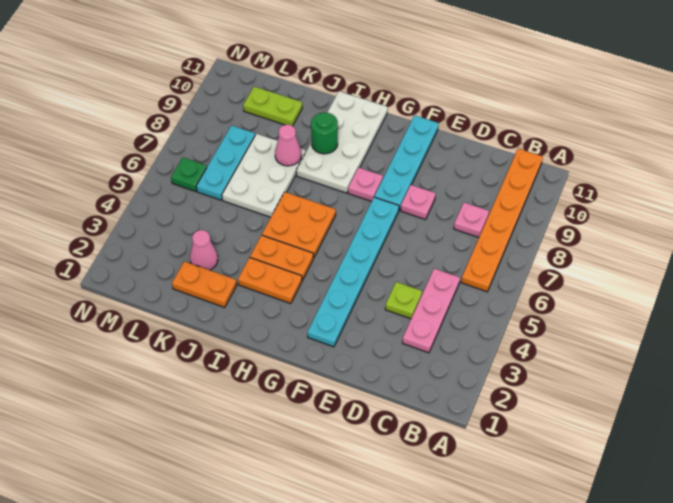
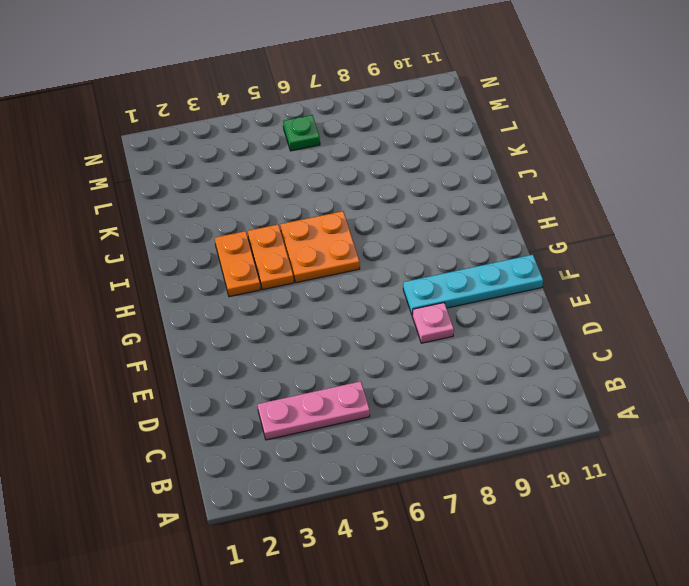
none -> orange plate B6:B11 level 1
none -> pink plate C8 level 1
none -> lime plate D4 level 1

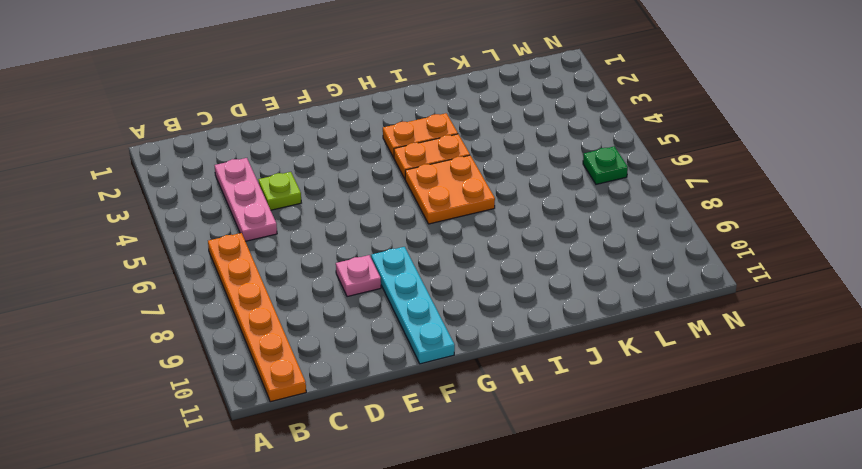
none -> pink plate C8 level 1
none -> cyan plate F2:F7 level 1
none -> pink plate G8 level 1

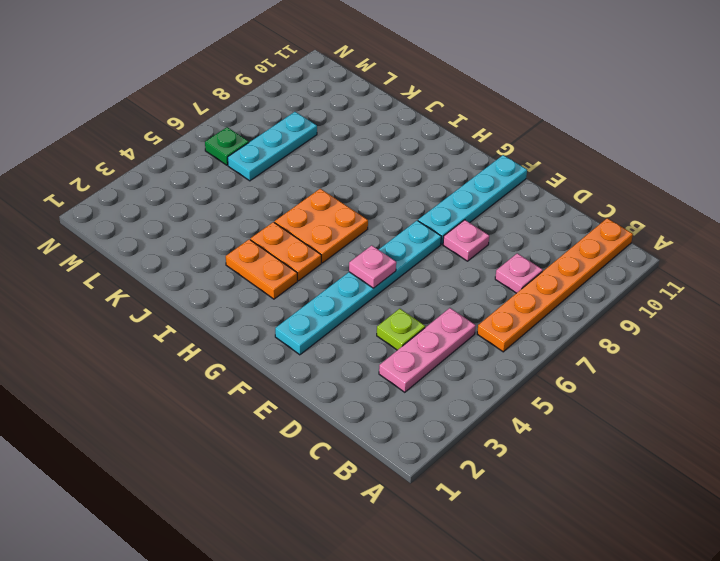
pink plate F5 level 2 -> pink plate G8 level 1
none -> white plate H8:I11 level 1
none -> orange plate J2:K2 level 1
none -> white plate J6:K8 level 1

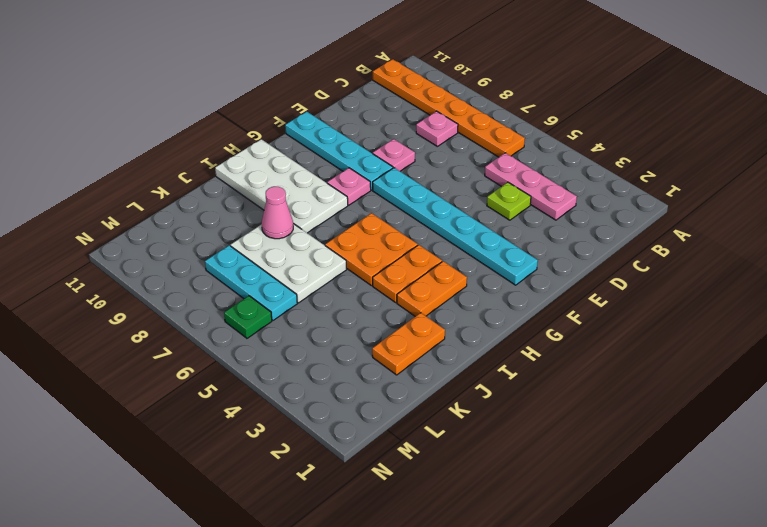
none -> pink cone K3 level 1
none -> lime plate K10:L10 level 1
none -> green round brick I9 level 2

